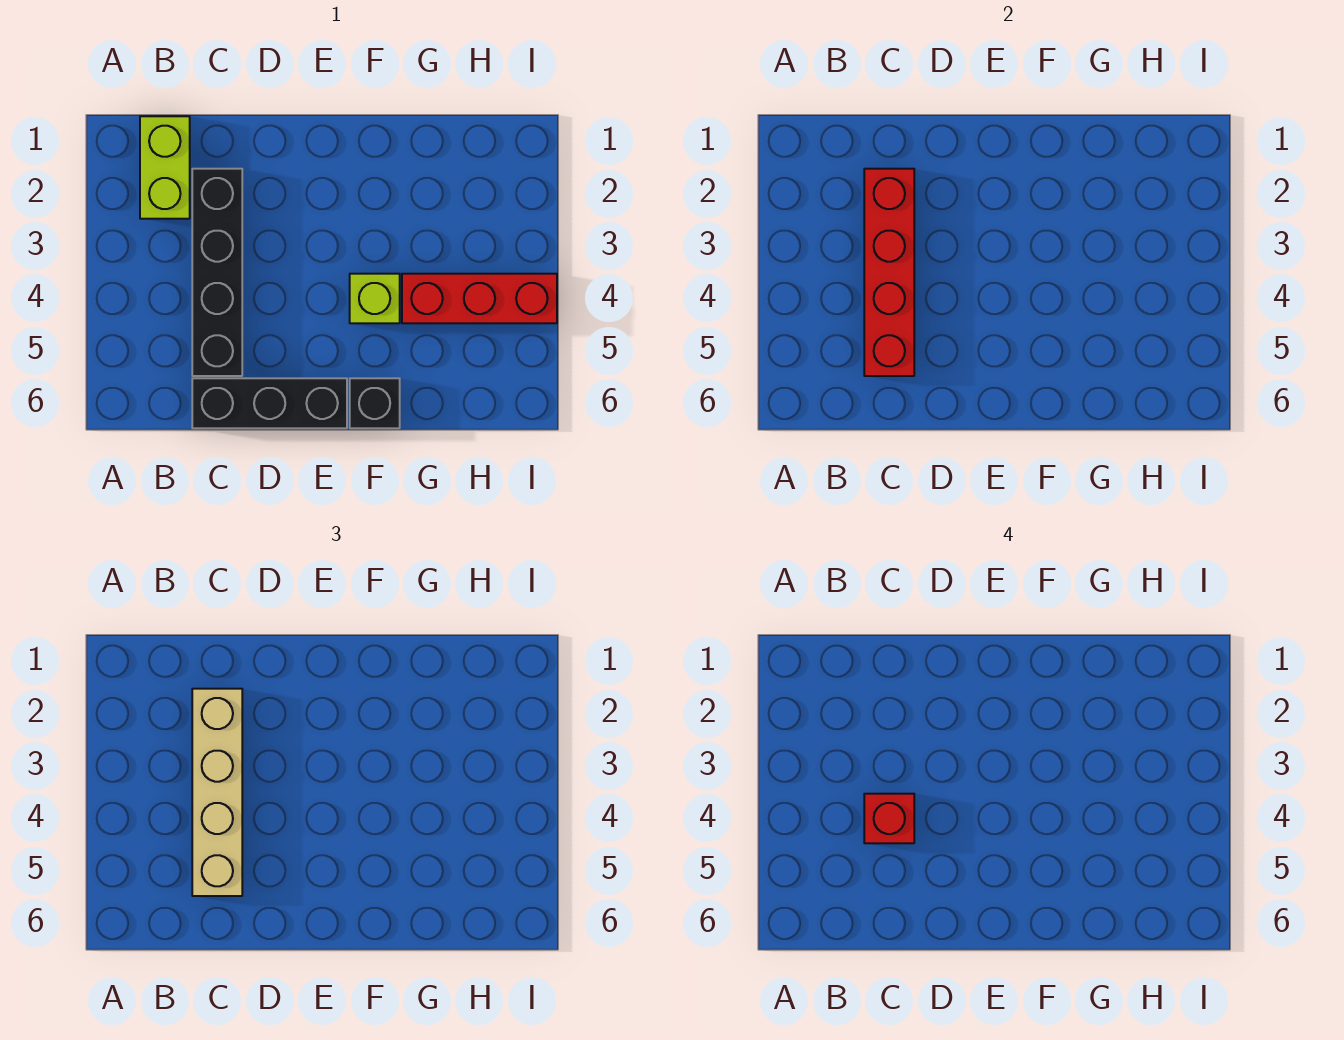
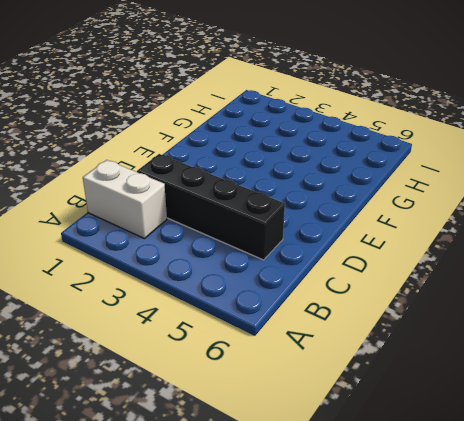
white brick B1:B2 level 1 -> lime brick B1:B2 level 1
none -> black brick C6:E6 level 1
none -> lime brick F4 level 1

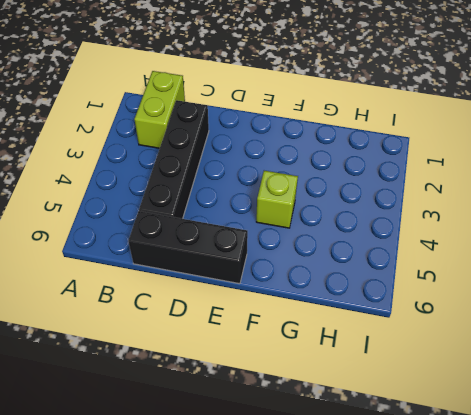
none -> black brick F6 level 1
none -> red brick G4:I4 level 1

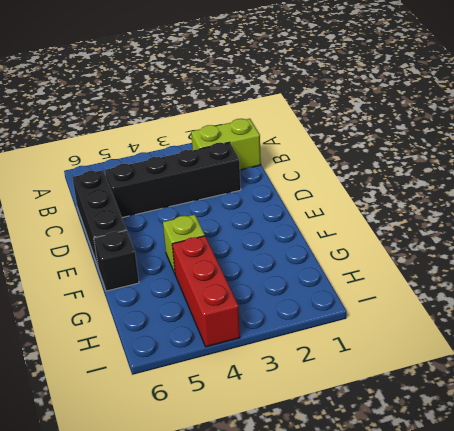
none -> red brick C2:C5 level 2
none -> tan brick C2:C5 level 3

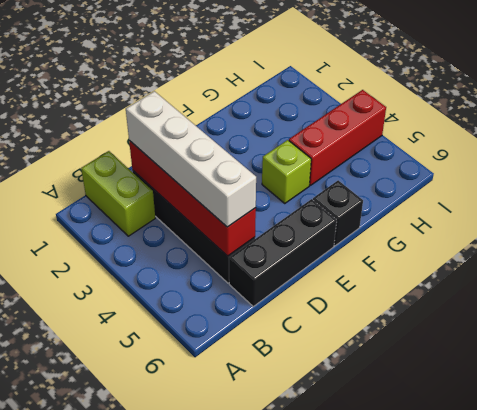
white brick C2:C5 level 3 -> tan brick C2:C5 level 3
none -> red brick C4 level 4

